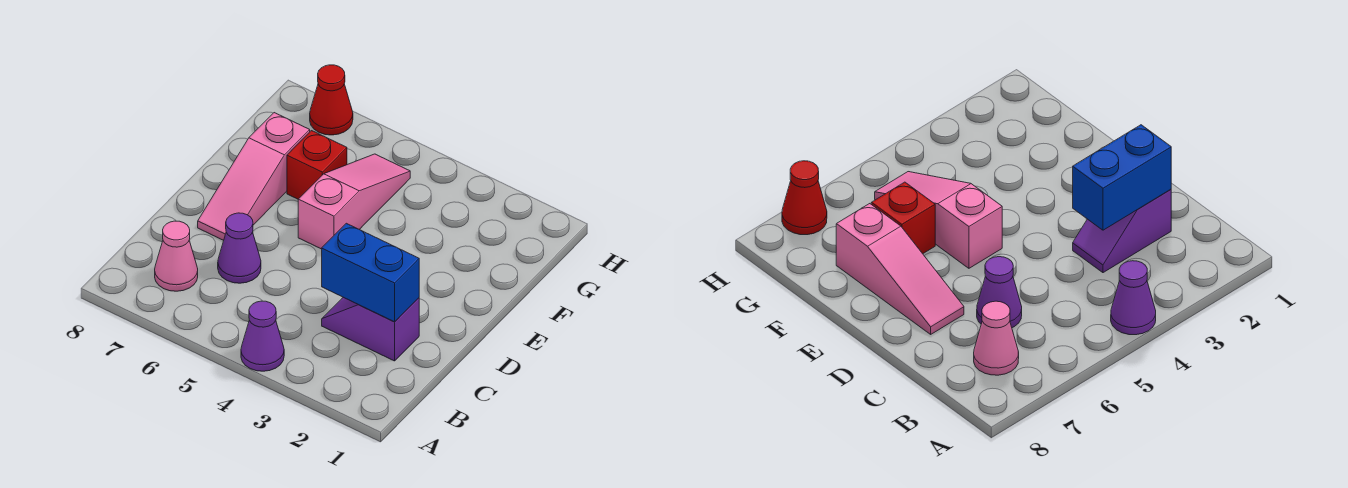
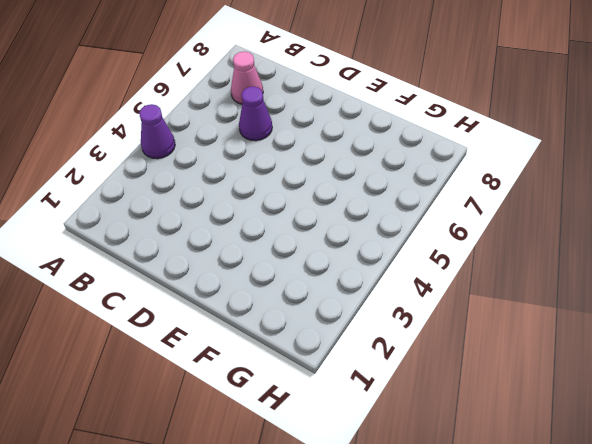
none -> purple slope C2:C3 level 1 top 2
none -> pink slope D7:F7 level 1 top F

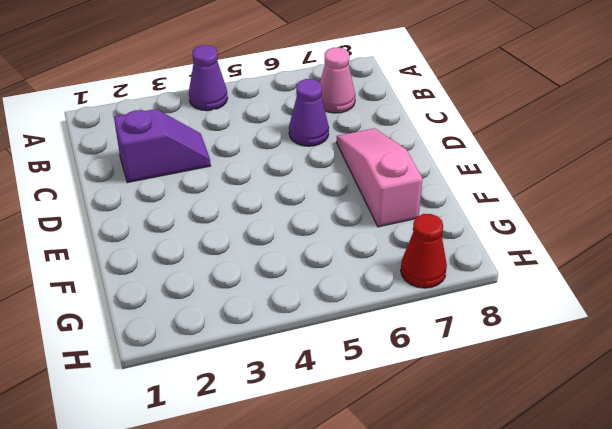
none -> pink slope E5:G5 level 1 top E
none -> red brick F6 level 1

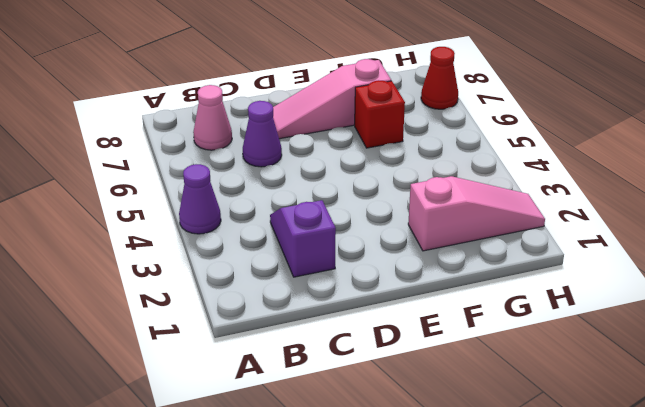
pink slope F2:H2 level 1 top F -> pink slope E5:G5 level 1 top E
none -> blue brick C2:C3 level 2

